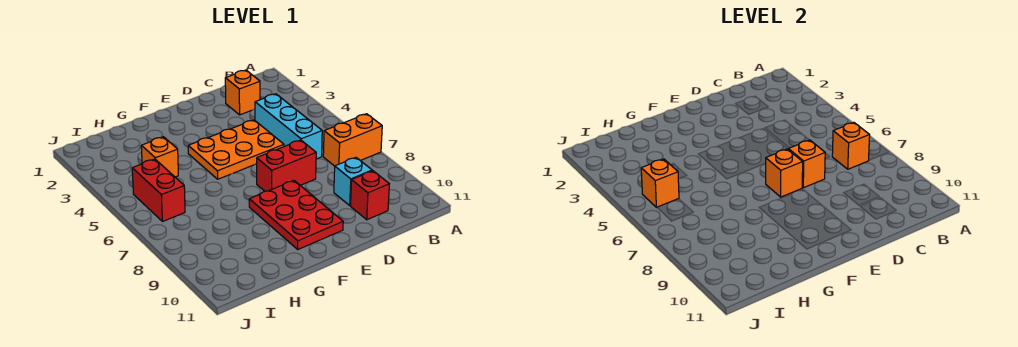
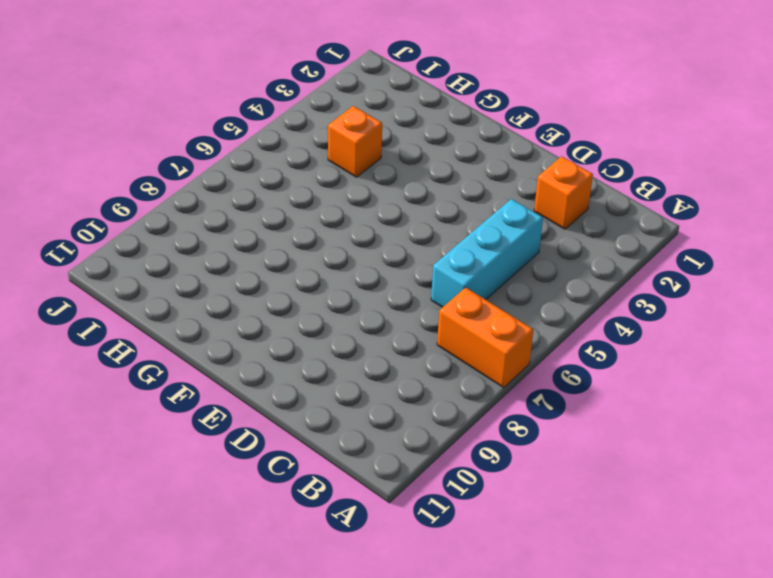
none -> cyan brick C9 level 1
none -> red brick C10 level 1
none -> orange plate D4:F5 level 1

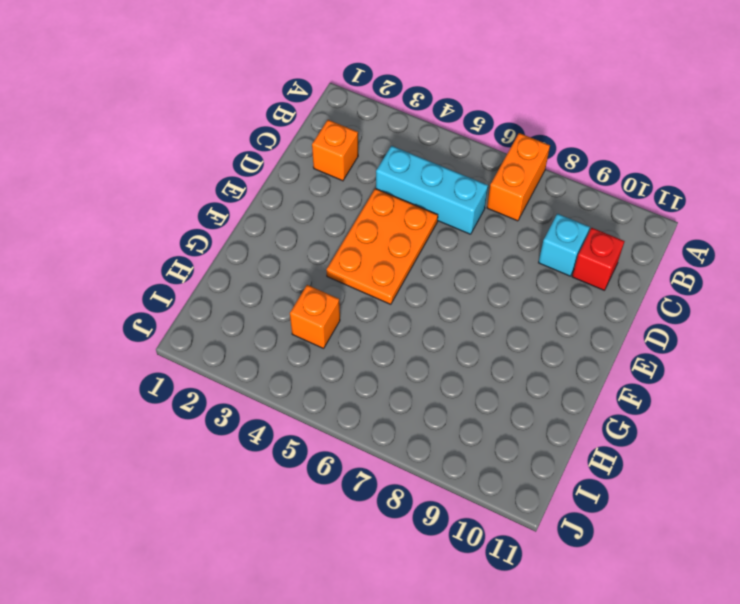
none -> red brick D7:E7 level 1
none -> red plate E8:F10 level 1
none -> red brick I5:I6 level 1

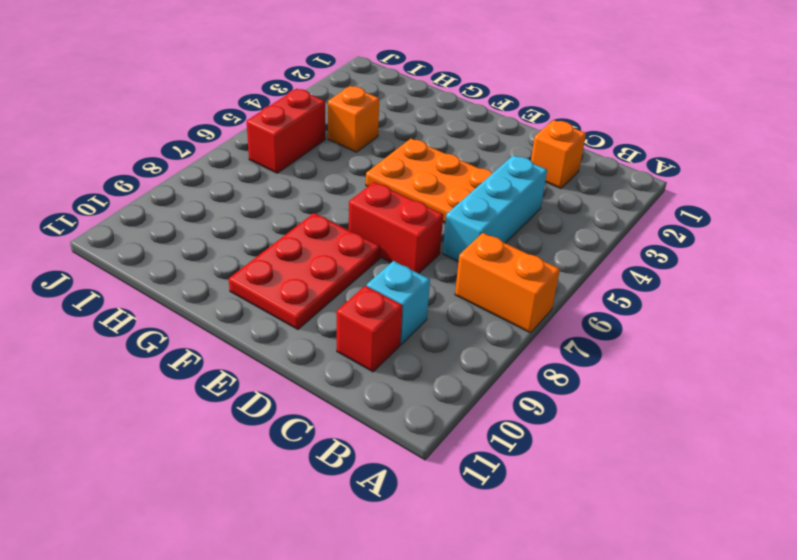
none -> orange brick B7 level 2
none -> orange brick D7 level 2
none -> orange brick E7 level 2

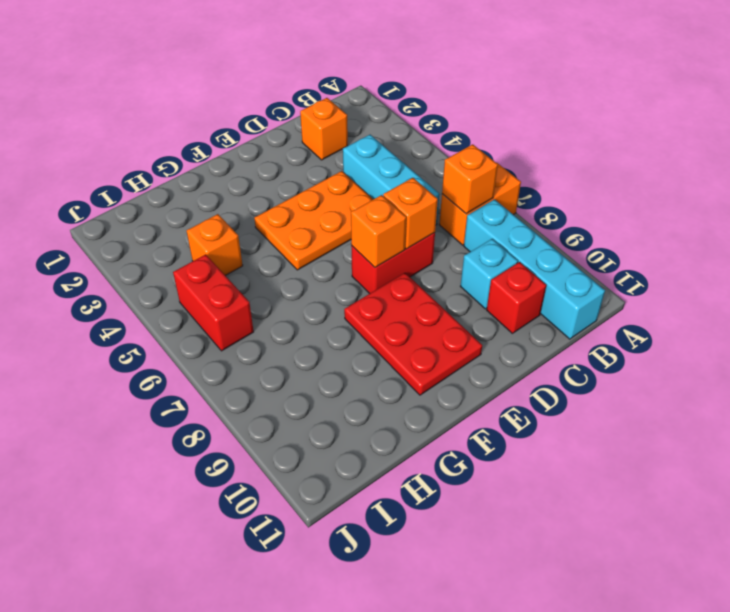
cyan brick B8:B11 level 1 -> none
none -> orange brick I5 level 2

